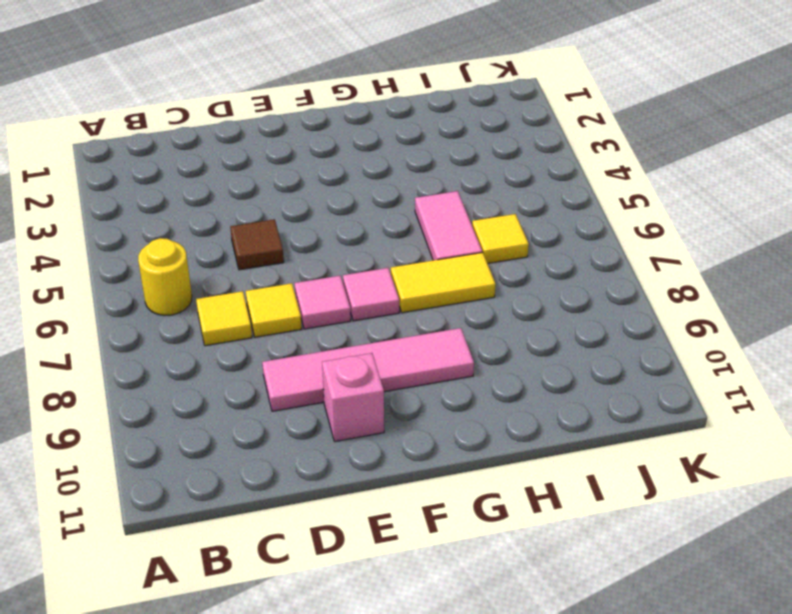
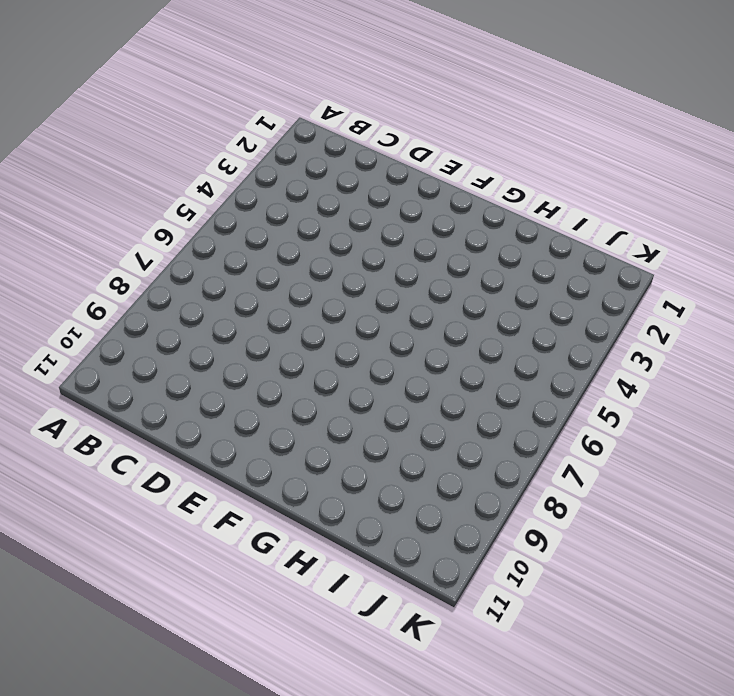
none -> yellow round brick B6 level 1
none -> yellow tile C7 level 1

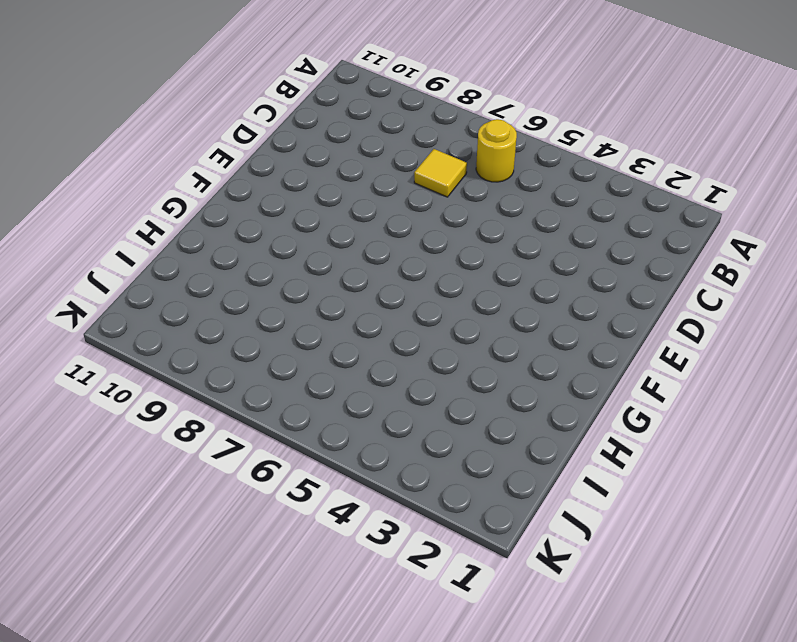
none -> brown tile D5 level 1
none -> yellow tile D7 level 1

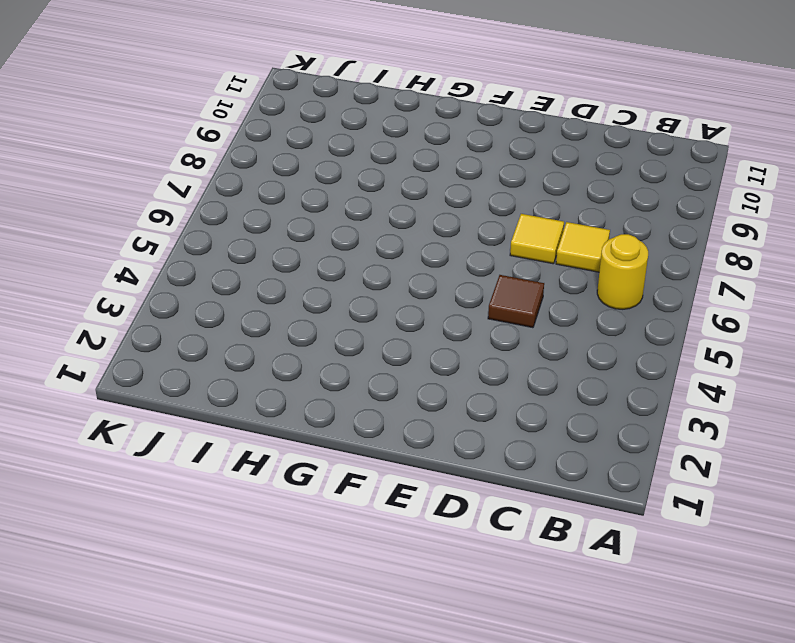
none -> pink tile D9:G9 level 1
none -> pink tile E7 level 1

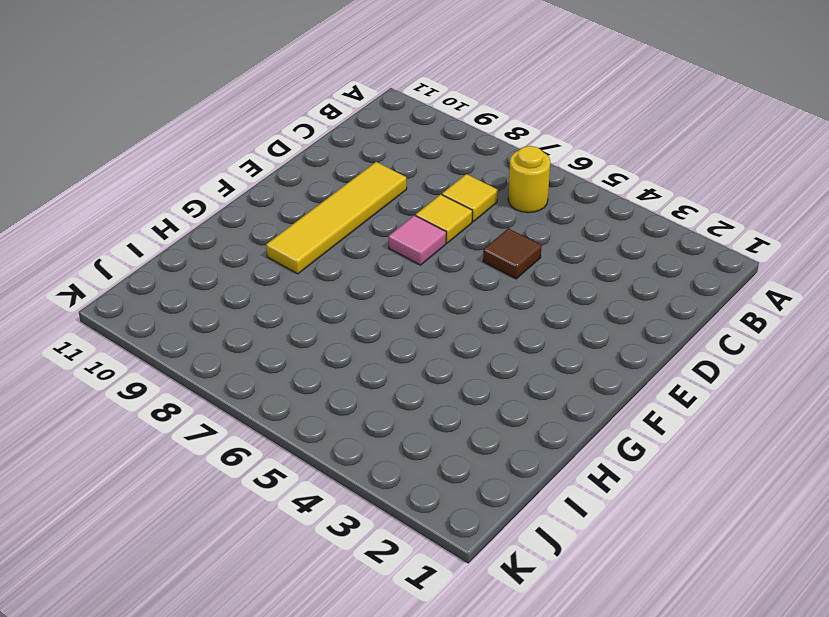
yellow tile D9:G9 level 1 -> pink tile D9:G9 level 1
none -> pink brick E10 level 1
none -> pink tile F7 level 1

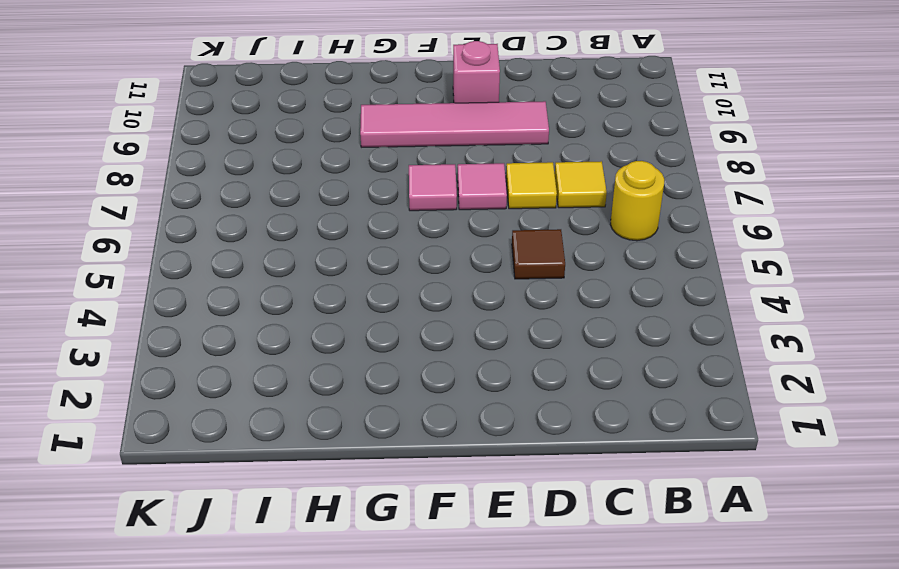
none -> yellow tile G7:H7 level 1
none -> pink tile H5:H6 level 1

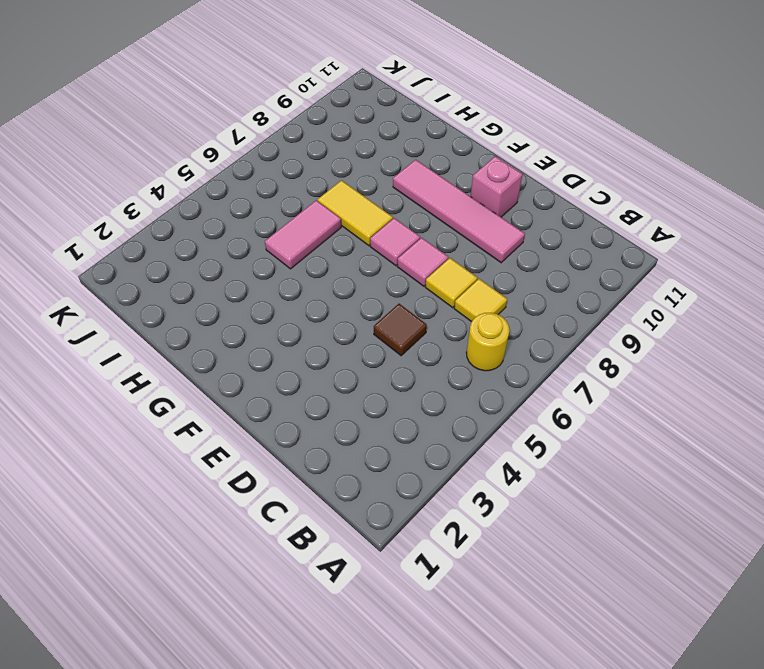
none -> yellow tile I6 level 1

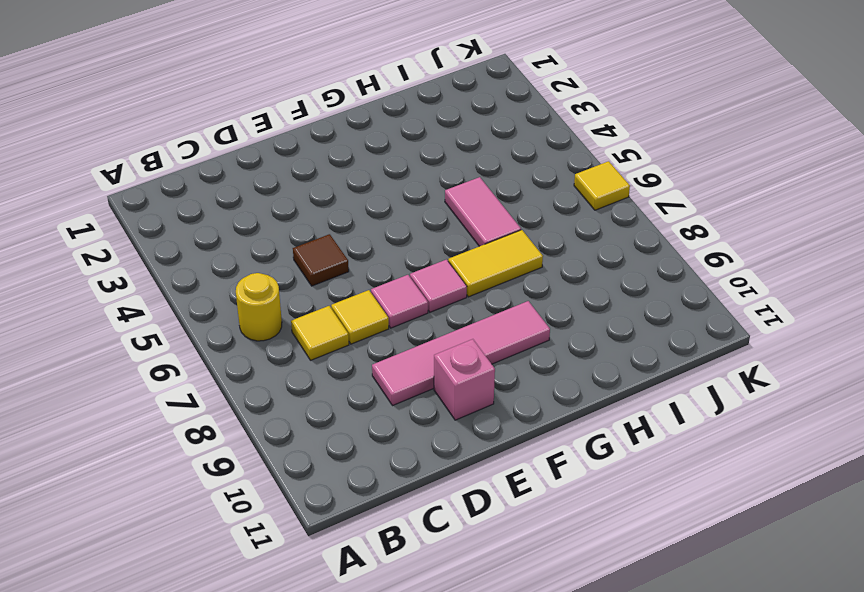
yellow tile K6 level 1 -> yellow tile I6 level 1

